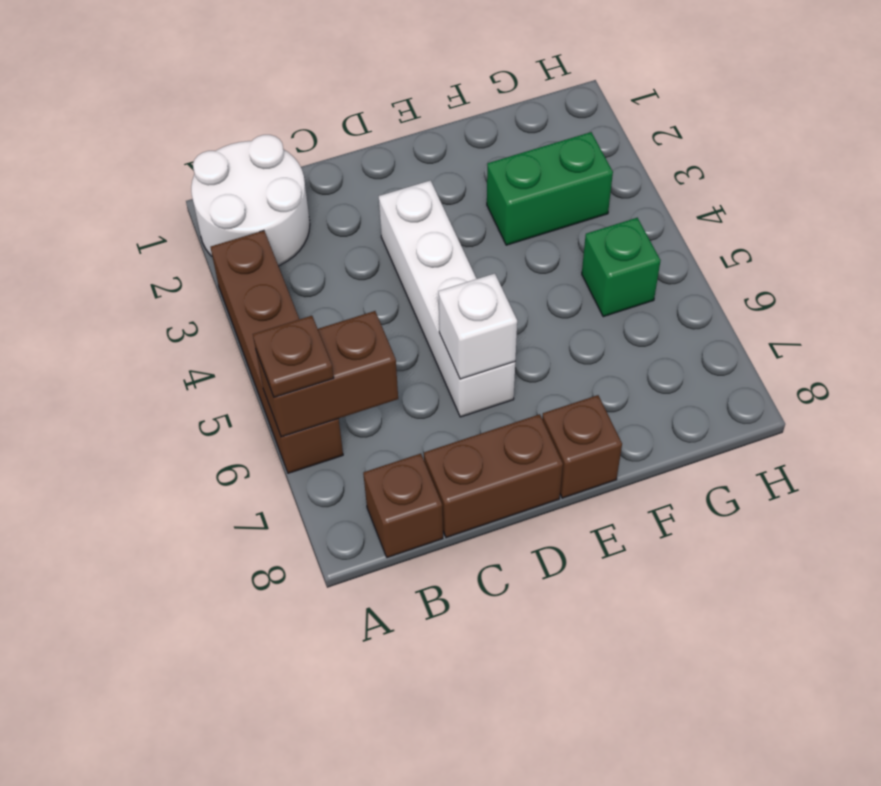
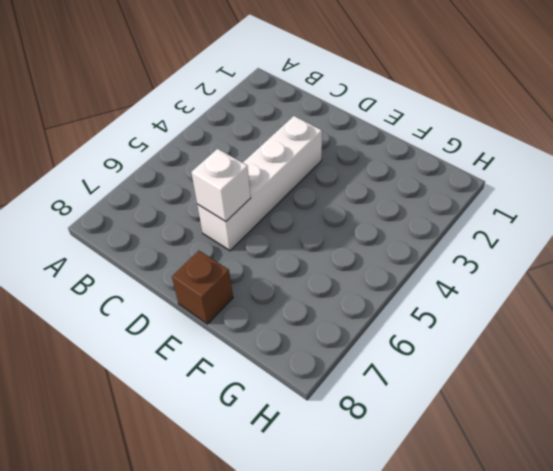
none -> white round brick A1:B2 level 1
none -> brown brick A3:A6 level 1

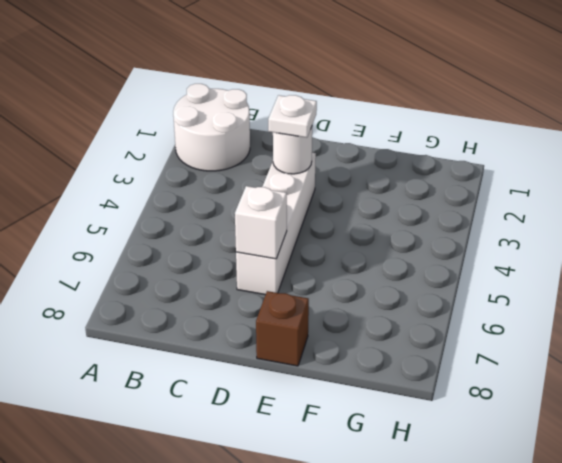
white round brick D3 level 2 -> none
white plate D3 level 3 -> none
none -> brown brick A3:A6 level 1
none -> brown brick B8 level 1

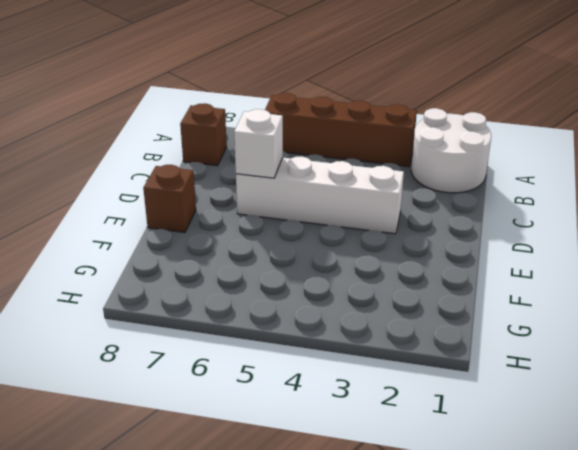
none -> brown brick C8:D8 level 1
none -> green brick F3:G3 level 1

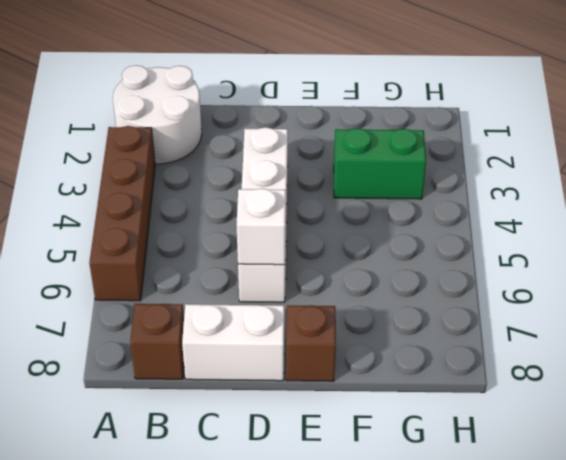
white brick C8:D8 level 1 -> brown brick C8:D8 level 1
none -> green brick G5 level 1
none -> brown brick A6:B6 level 2

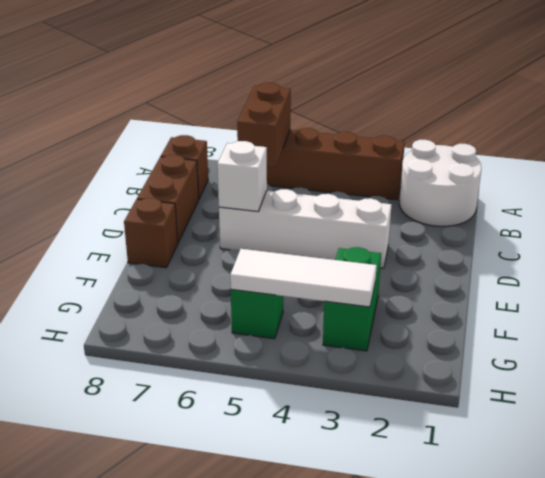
white tile G3:G5 level 2 -> none
none -> brown plate A6 level 3

